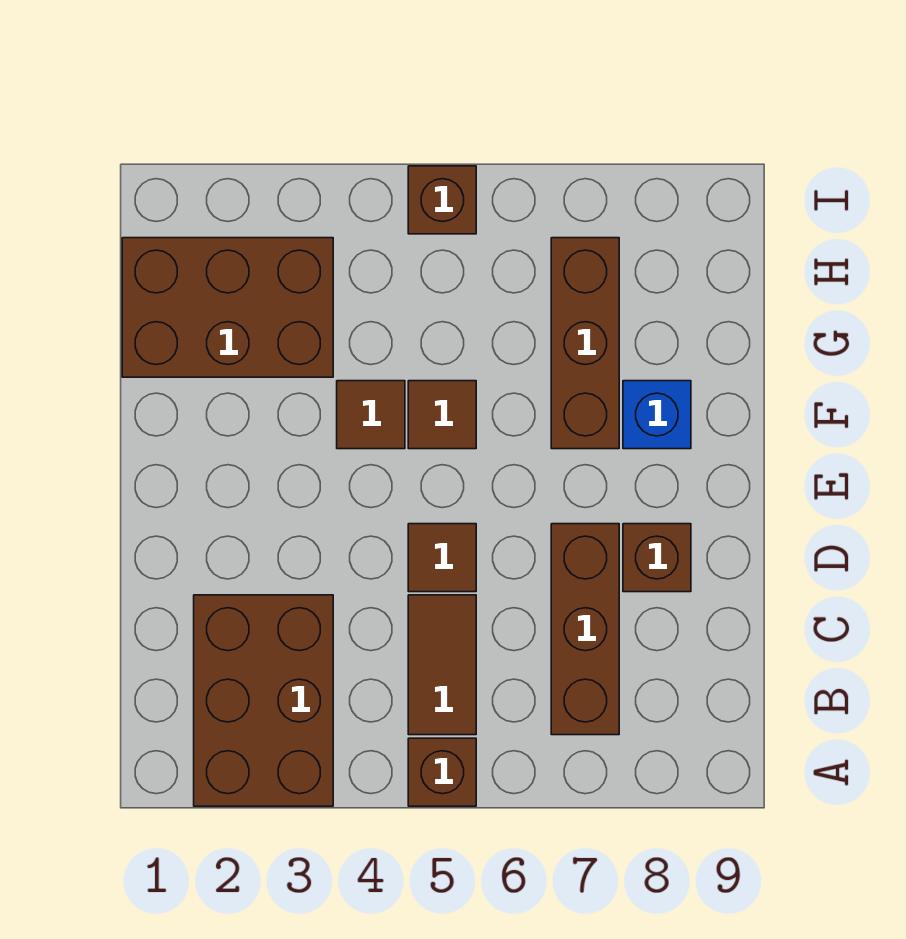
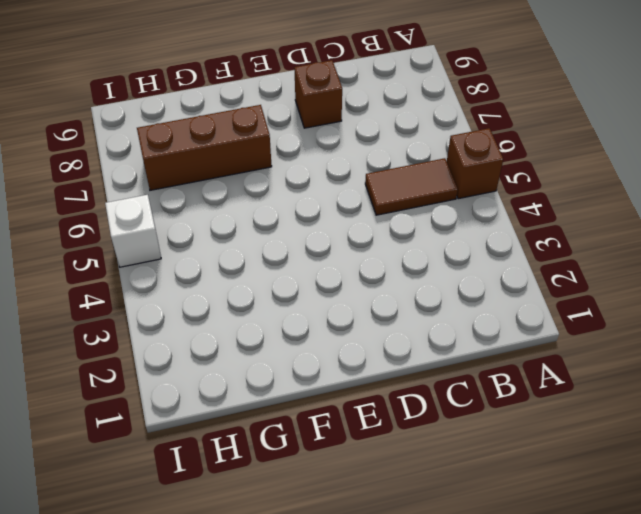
white brick I5 level 1 -> brown brick I5 level 1
none -> brown brick A2:C3 level 1
none -> brown brick B7:D7 level 1
none -> brown tile D5 level 1

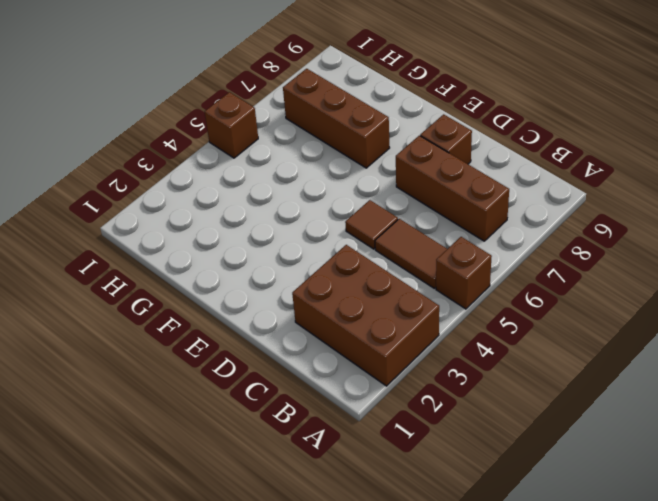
none -> brown tile F4 level 1
none -> brown tile F5 level 1
none -> blue brick F8 level 1

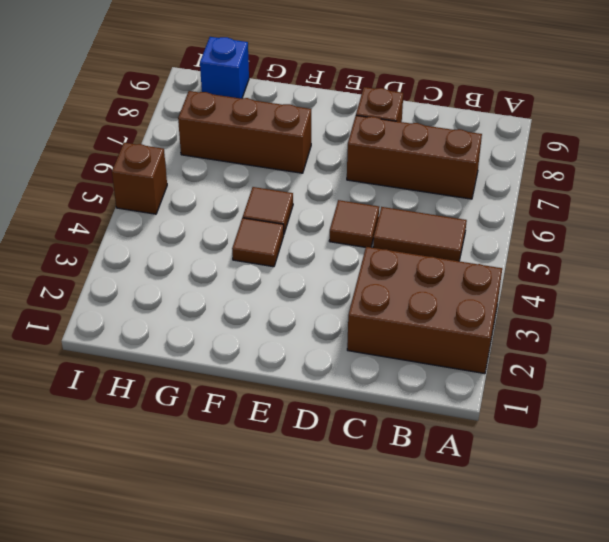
blue brick H9 level 1 -> blue brick F8 level 1
none -> brown brick A5 level 1
none -> brown brick G1:H3 level 1

